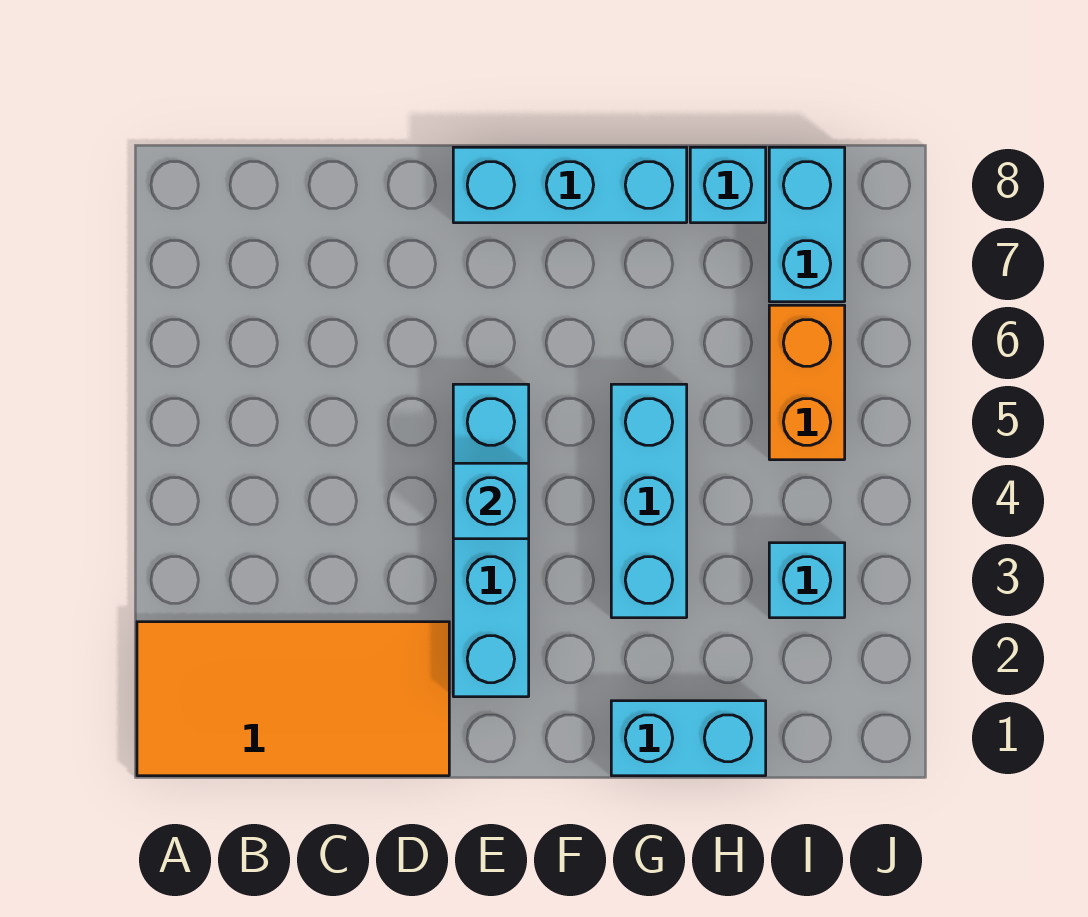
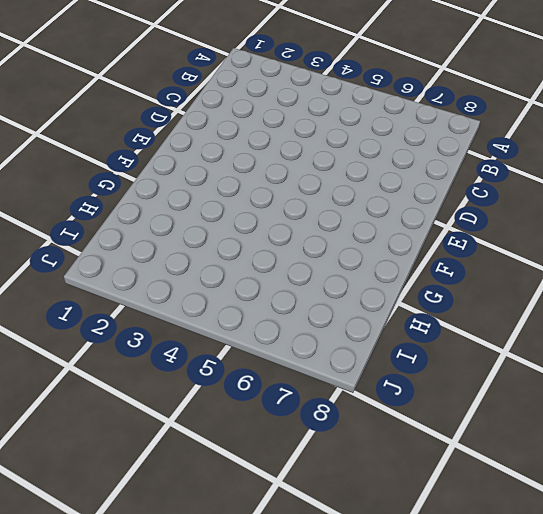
none -> orange tile A1:D2 level 1
none -> cyan brick E2:E5 level 1

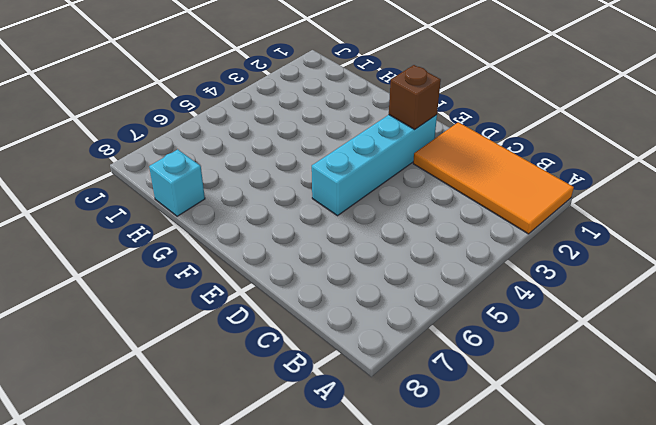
brown brick E2 level 2 -> none
none -> cyan brick E8:G8 level 1
none -> cyan brick G1:H1 level 1

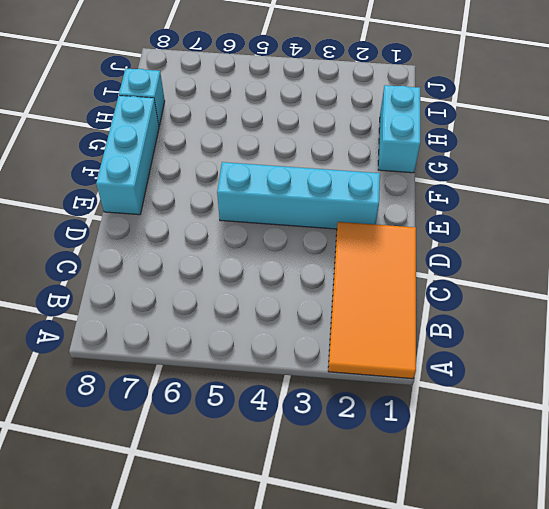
none -> cyan brick G3:G5 level 1
none -> cyan brick I3 level 1

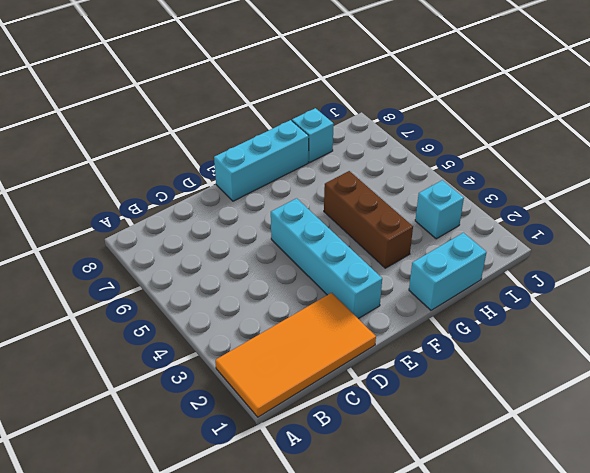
brown brick G3:G5 level 1 -> cyan brick G3:G5 level 1
none -> orange brick I5:I6 level 1
none -> cyan brick I7:I8 level 1

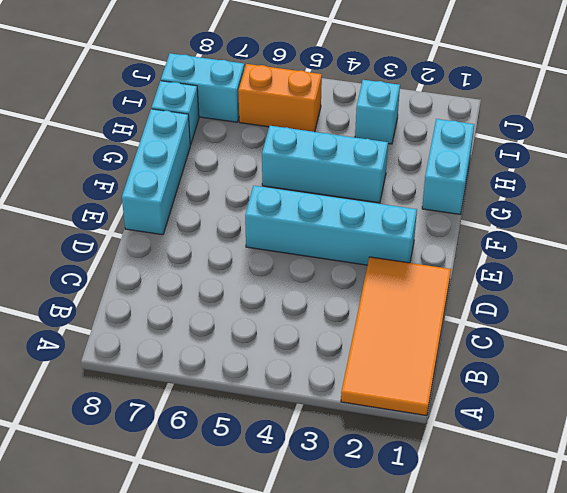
none -> cyan brick E4 level 2

